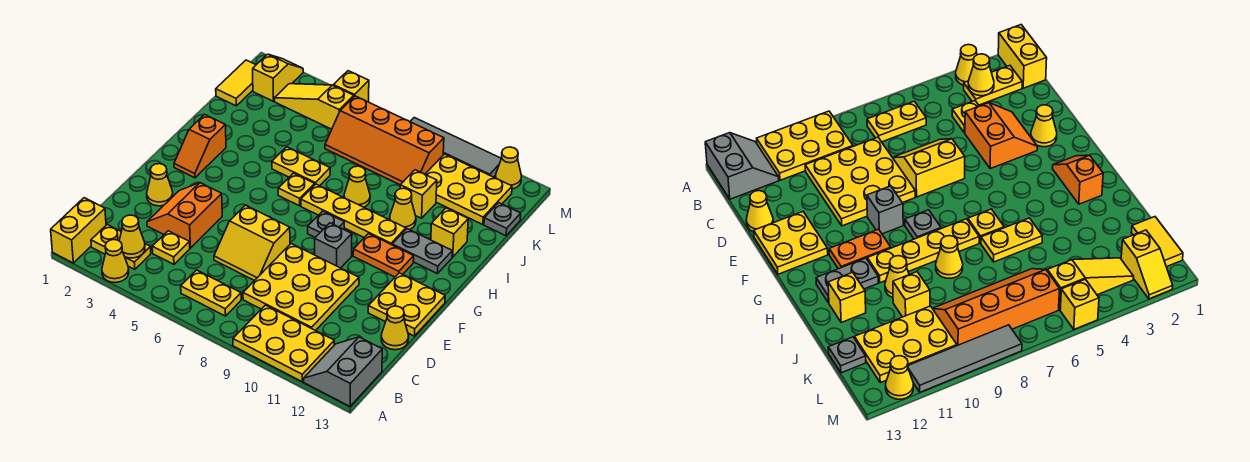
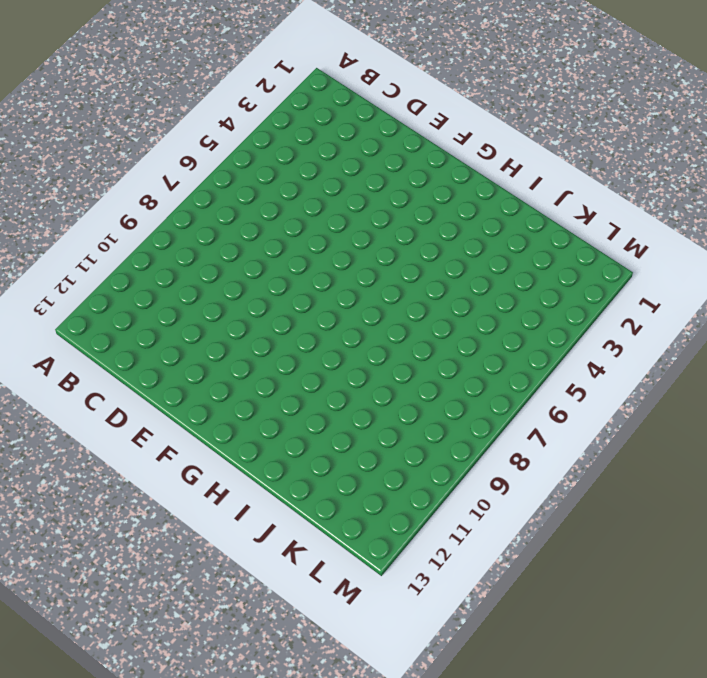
none -> yellow brick A1:B1 level 1
none -> yellow cone A3 level 1
none -> yellow plate A9:B11 level 1
none -> grey slope A12:B13 level 1 top 13

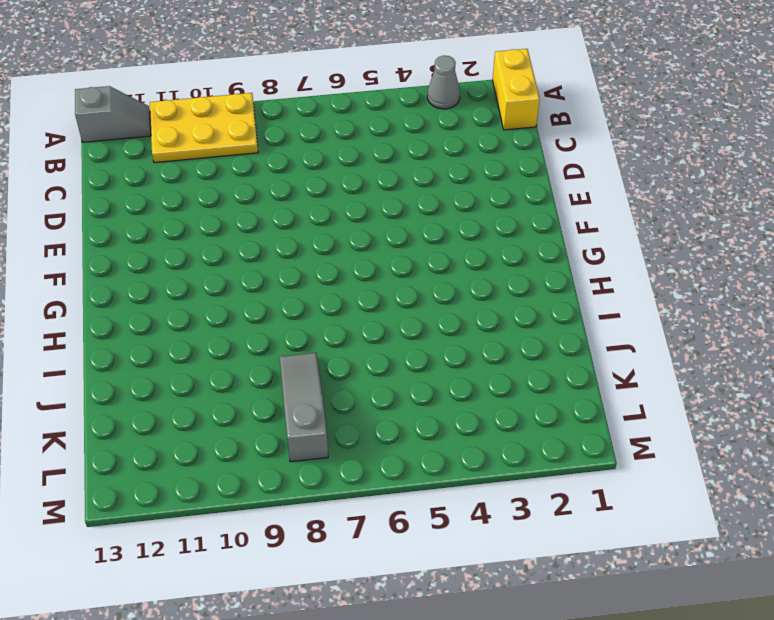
grey cone A3 level 1 -> yellow cone A3 level 1
grey slope A12:A13 level 1 top 13 -> grey slope A12:B13 level 1 top 13
grey slope J8:L8 level 1 top L -> orange slope K6:L9 level 1 top L
none -> yellow plate B2:B3 level 1
none -> yellow plate B6:B7 level 1
none -> yellow plate C4 level 1
none -> yellow plate C8:E10 level 1

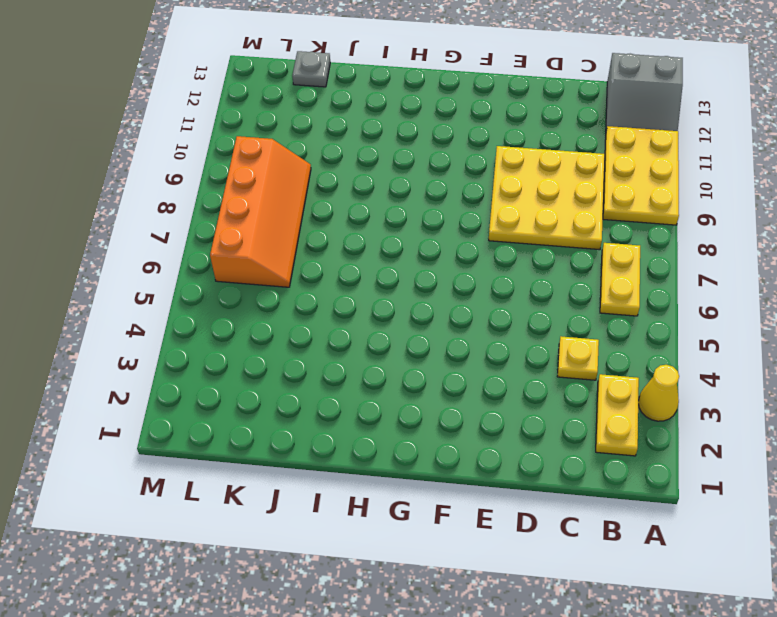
none -> yellow brick A1:B1 level 1
none -> orange slope D3:E4 level 1 top 4
none -> yellow slope D6:E7 level 1 top E
none -> yellow cone D13 level 1

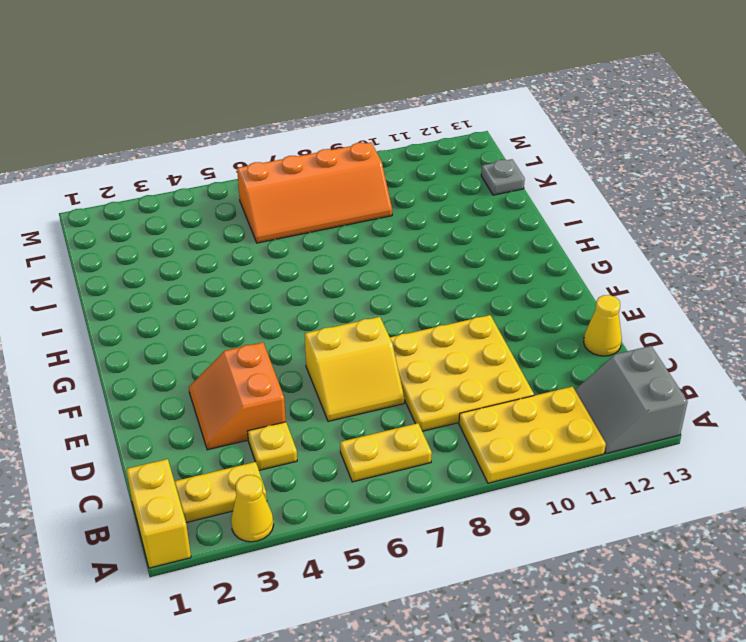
none -> yellow cone E2 level 1
none -> yellow plate E12:F13 level 1
none -> grey brick F9 level 1
none -> orange slope G2:H2 level 1 top H

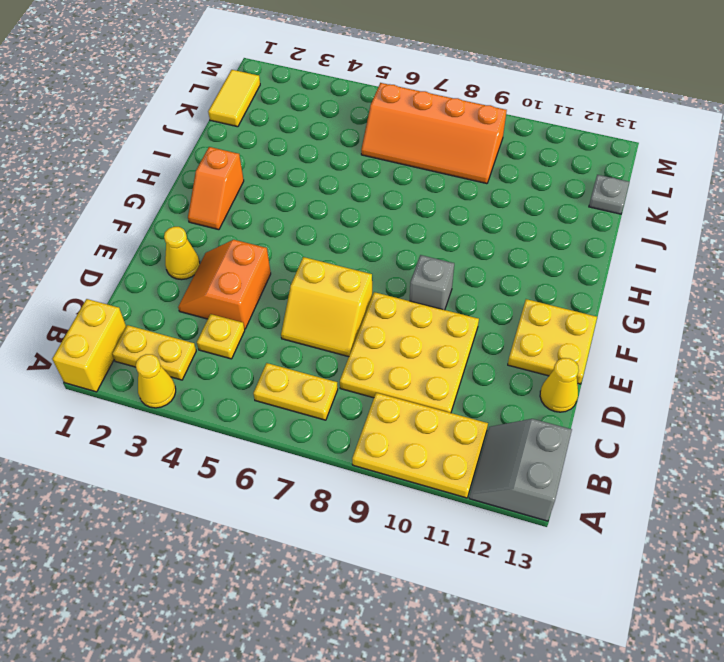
none -> grey plate G8 level 1
none -> orange plate G10:G11 level 1
none -> yellow plate H6 level 1
none -> yellow plate H7:H10 level 1

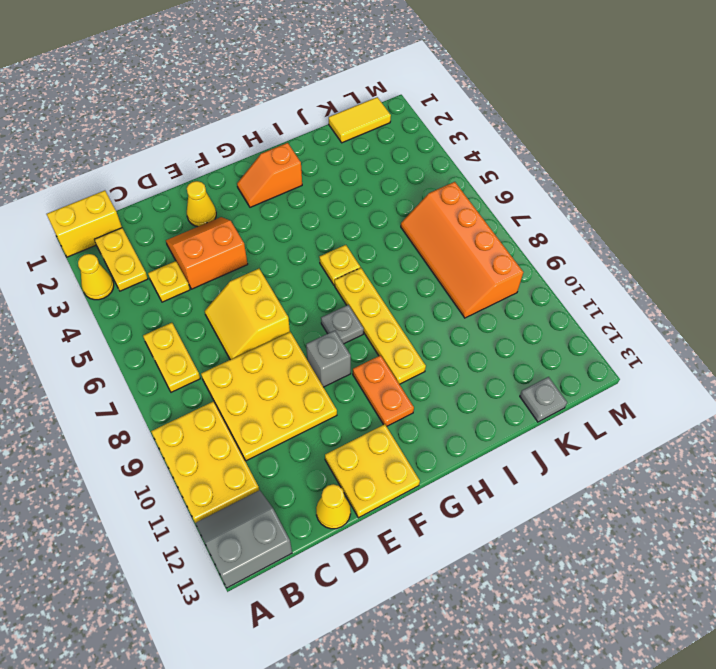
none -> grey plate H11:H12 level 1
none -> yellow plate I5:I6 level 1
none -> yellow cone I8 level 1
none -> yellow cone I10 level 1

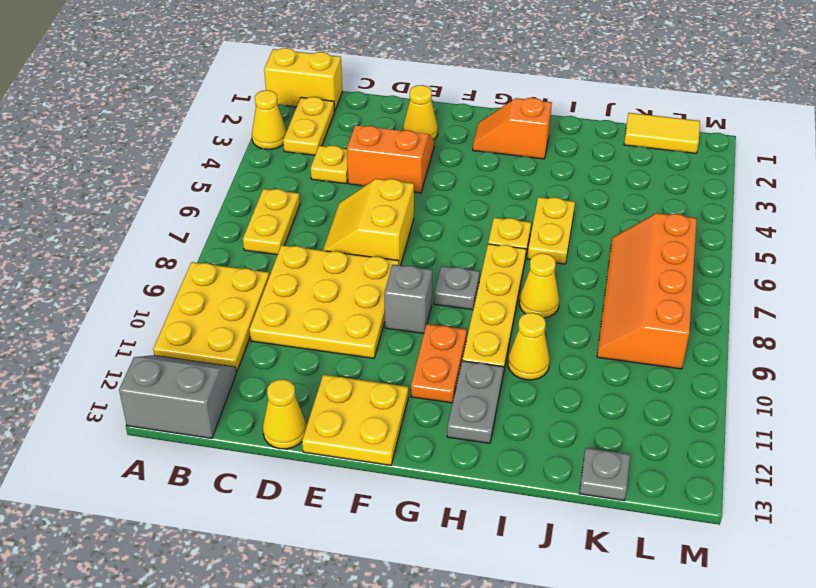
none -> yellow brick I12 level 1
none -> yellow brick J10 level 1
none -> yellow plate K10:L12 level 1
none -> yellow slope L2:M2 level 1 top L

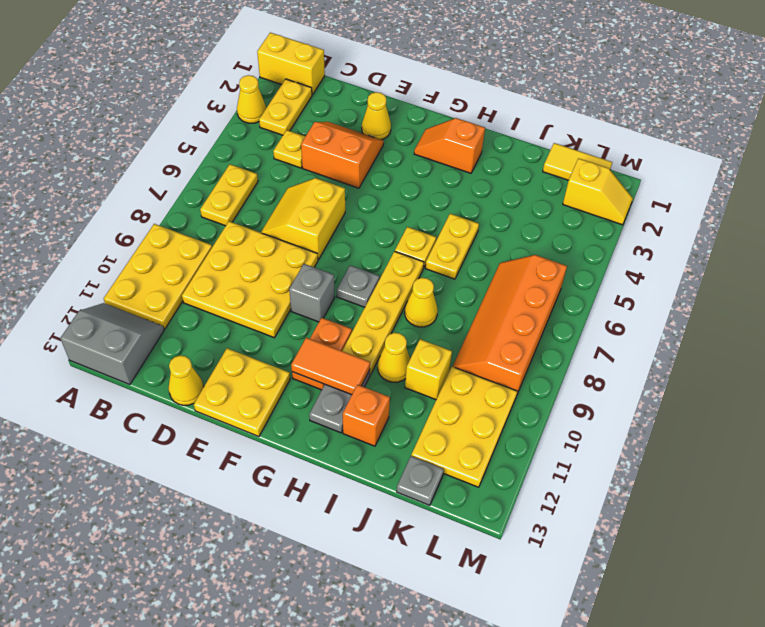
orange tile G11:H11 level 2 -> none
orange brick I12 level 1 -> yellow brick I12 level 1
none -> yellow slope L3:L5 level 1 top 5
none -> yellow brick M5 level 1
none -> grey tile M8:M11 level 1
none -> yellow cone M12 level 1

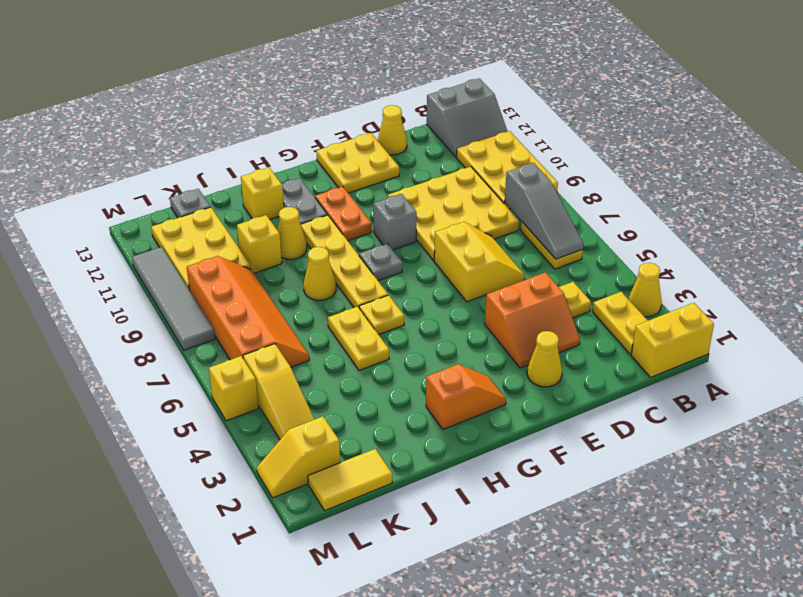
grey slope B6:B8 level 2 top 8 -> none
none -> yellow cone M12 level 1
none -> yellow cone B3 level 2

